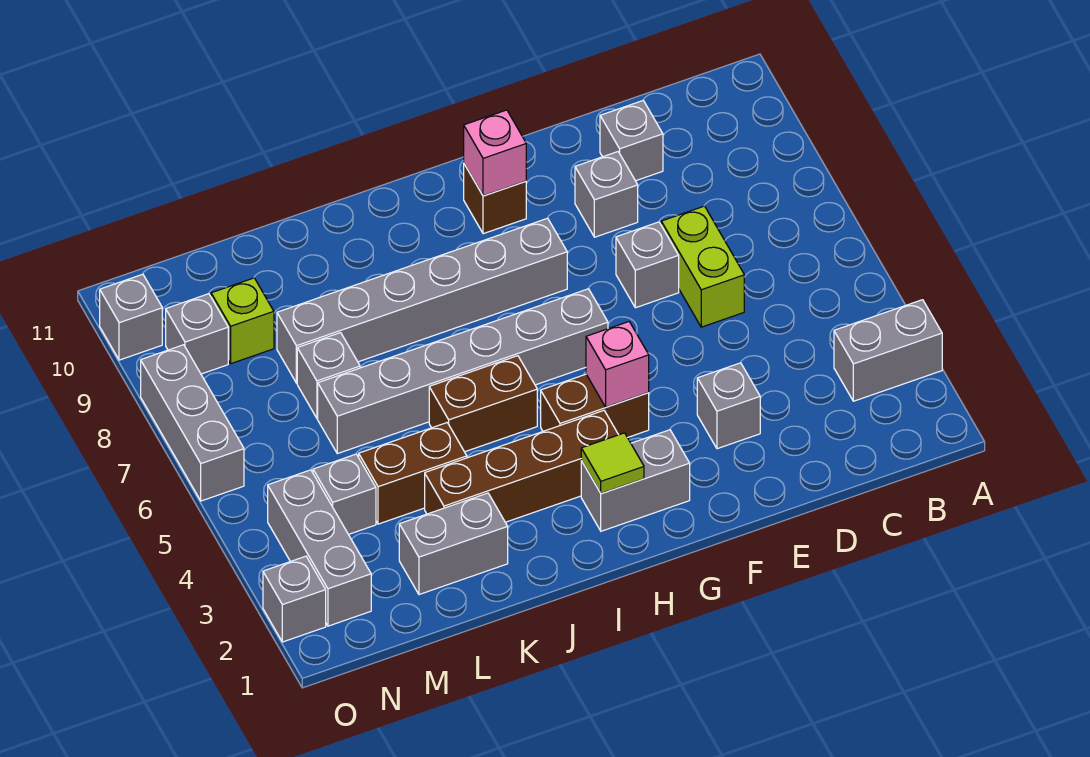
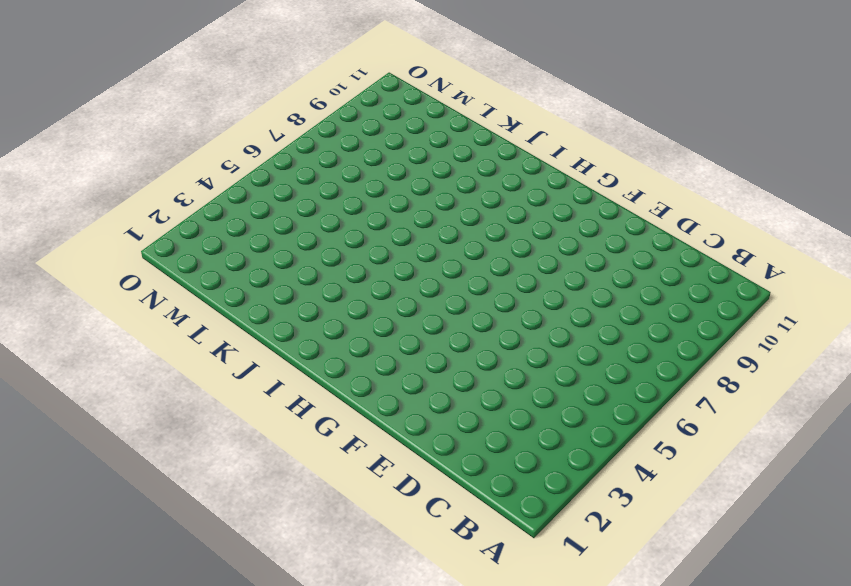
none -> grey brick A3:B3 level 1
none -> lime brick D6:D7 level 1
none -> grey brick D10 level 1

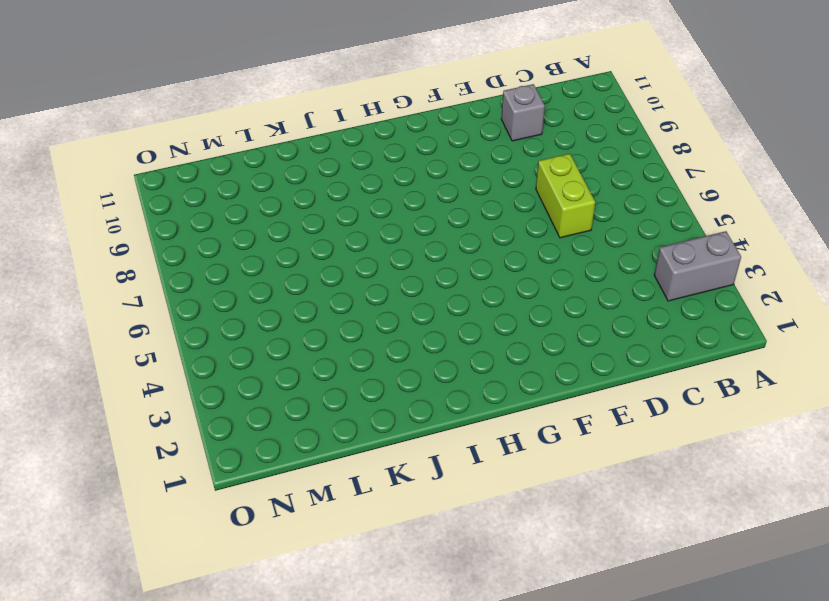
none -> grey brick E3 level 1
none -> grey brick E7 level 1
none -> grey brick E9 level 1

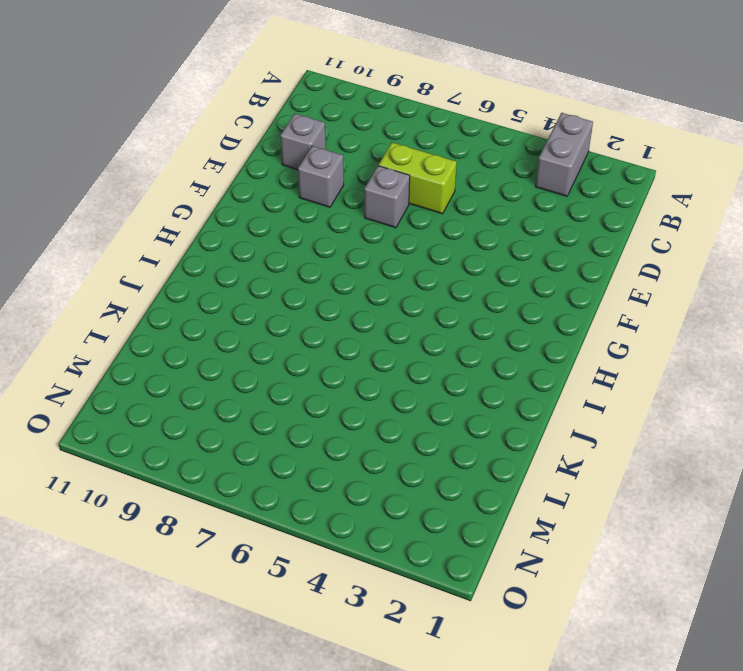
none -> grey brick E3 level 1
none -> grey brick G2:H2 level 1
none -> brown brick G4:H4 level 1

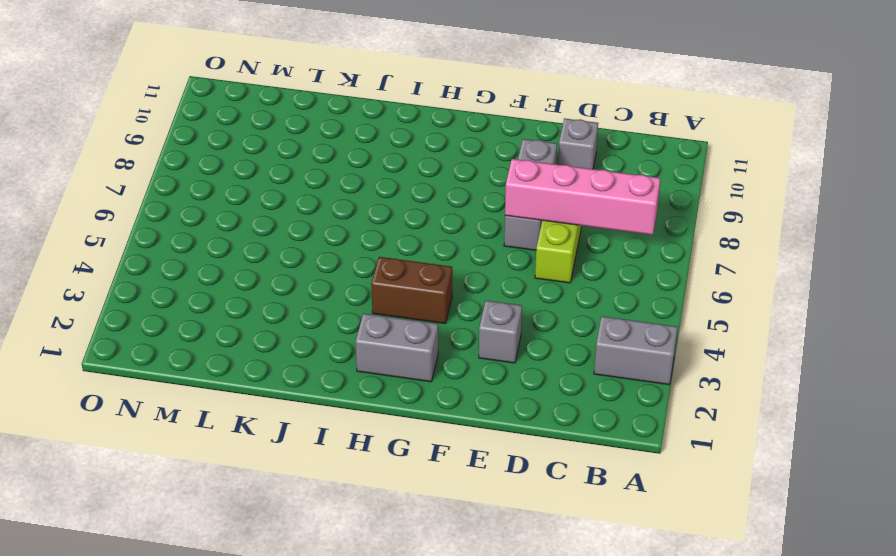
pink brick B7:E7 level 2 -> none
none -> grey brick G6:L6 level 1
none -> grey brick G8:L8 level 1
none -> brown brick G10 level 1

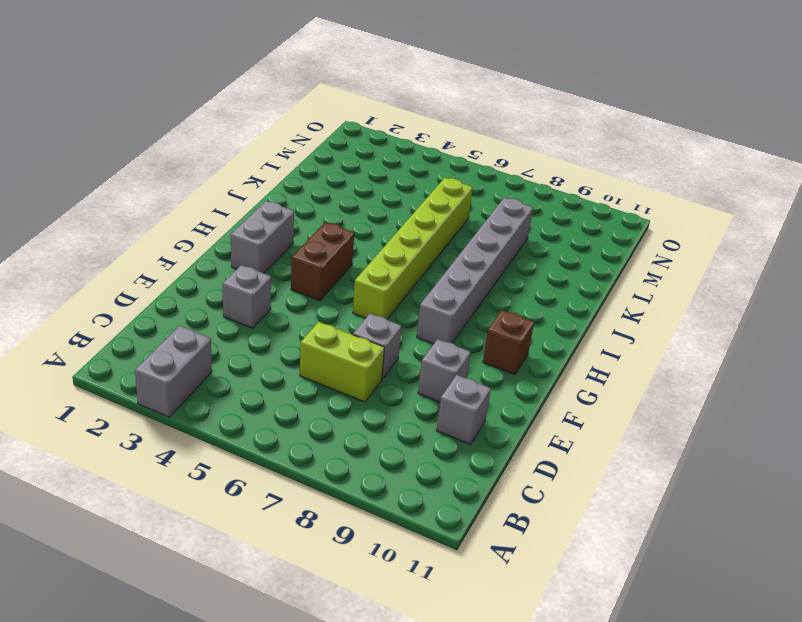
lime brick G6:L6 level 1 -> grey brick G6:L6 level 1
none -> brown brick H3:K3 level 1
none -> brown brick I5:J5 level 1
none -> grey brick K2:L2 level 1

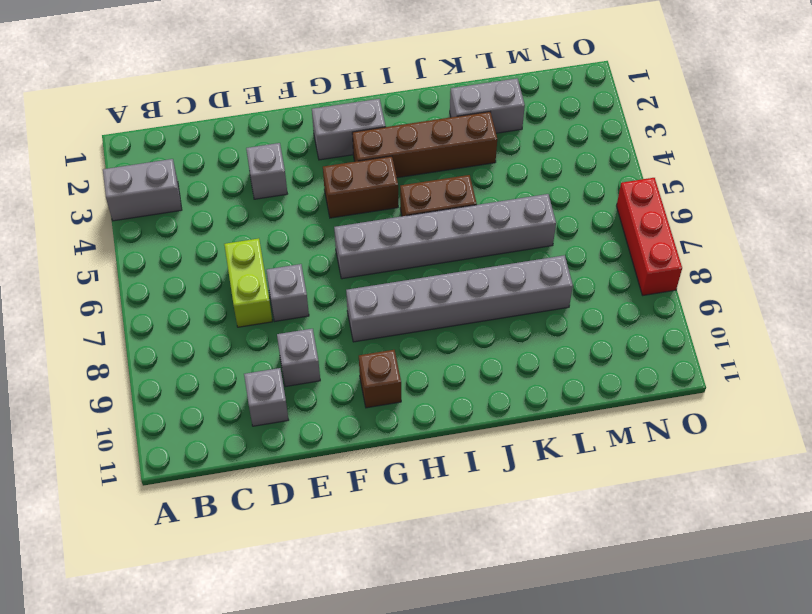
red brick O6:O8 level 1 -> grey brick O6:O8 level 1
none -> brown brick K4:L4 level 1
none -> grey brick L7 level 1
none -> grey brick M4 level 1

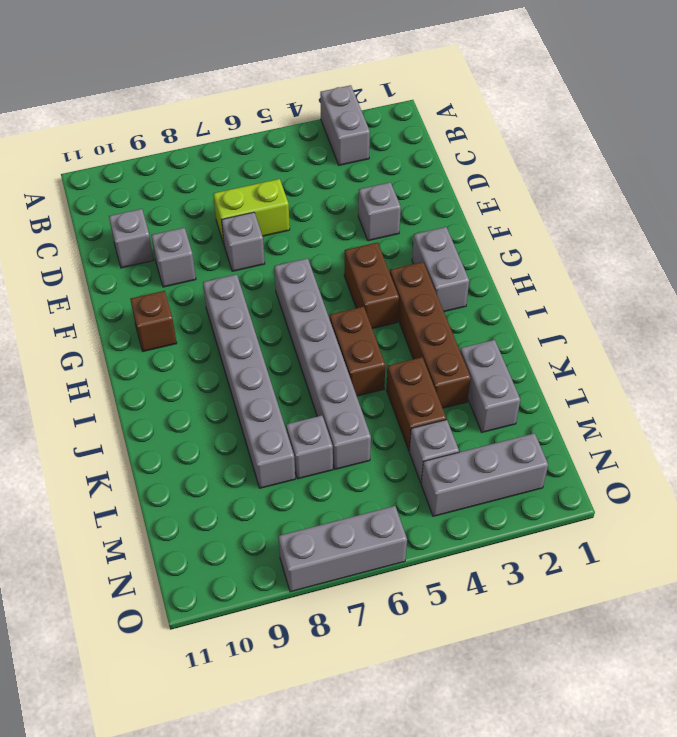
none -> lime brick M9 level 1
none -> grey brick N9 level 1
none -> grey brick O2 level 1

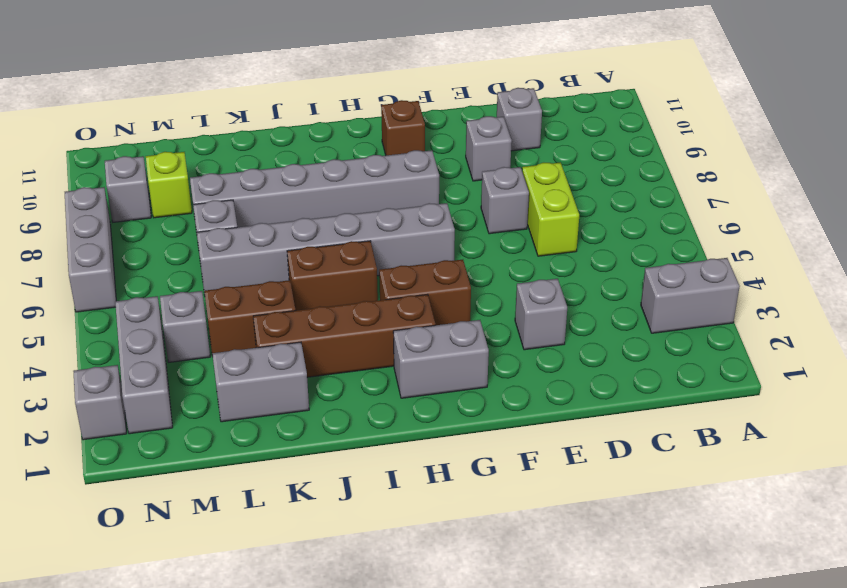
none -> grey brick O10 level 1
none -> pink brick G4 level 2
none -> pink brick G10 level 2

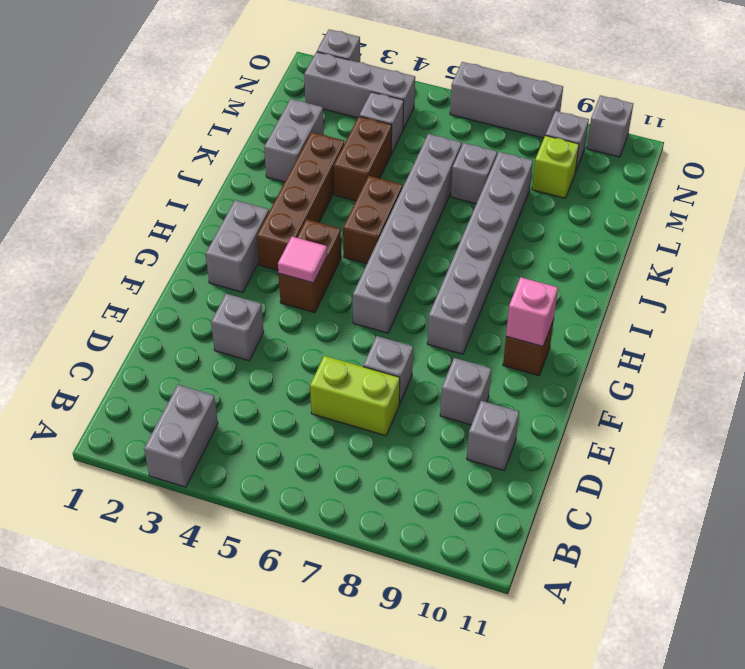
pink tile G4 level 2 -> pink brick G4 level 2
none -> lime tile H2 level 2

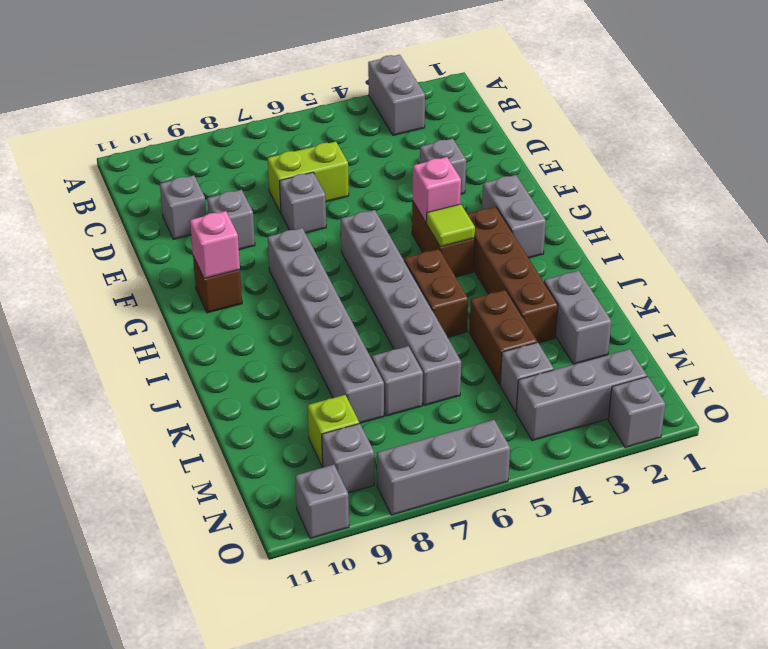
lime tile H4 level 2 -> lime tile H2 level 2

